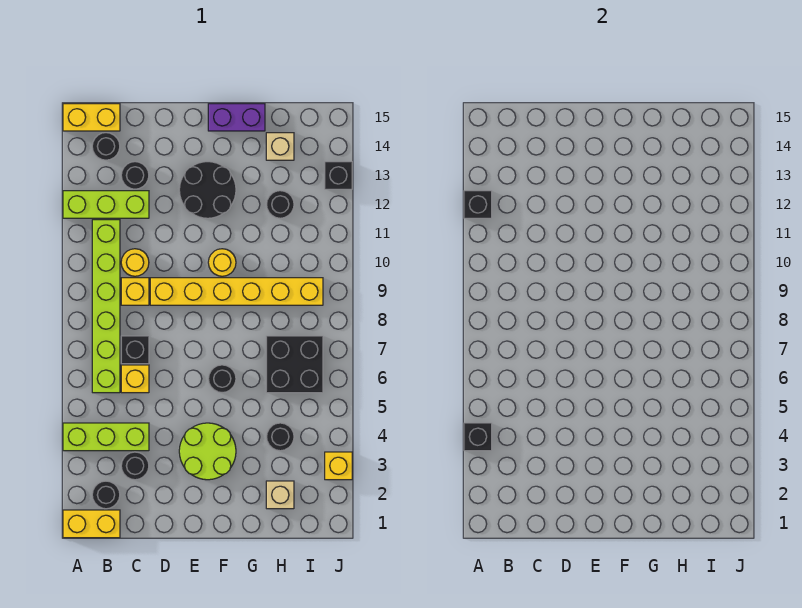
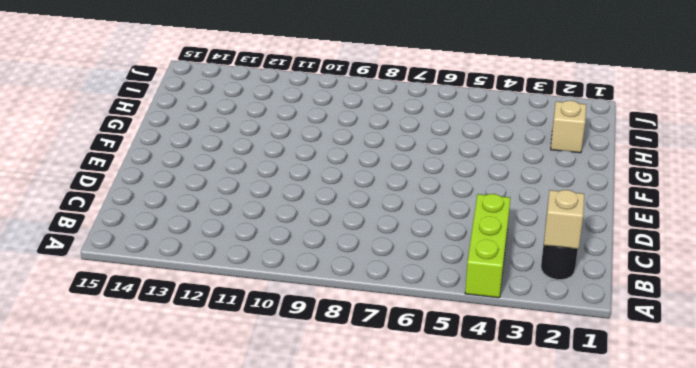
tan brick B2 level 2 -> tan brick H14 level 1
none -> yellow brick A1:B1 level 1
none -> lime brick A12:C12 level 1
none -> yellow brick A15:B15 level 1

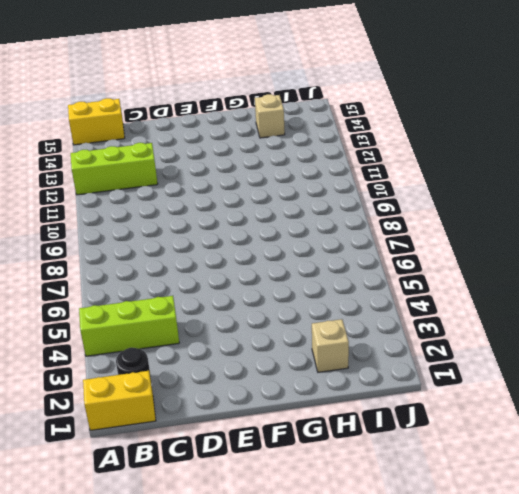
none -> lime brick B6:B11 level 1
none -> black round brick B14 level 1
none -> black round brick C3 level 1

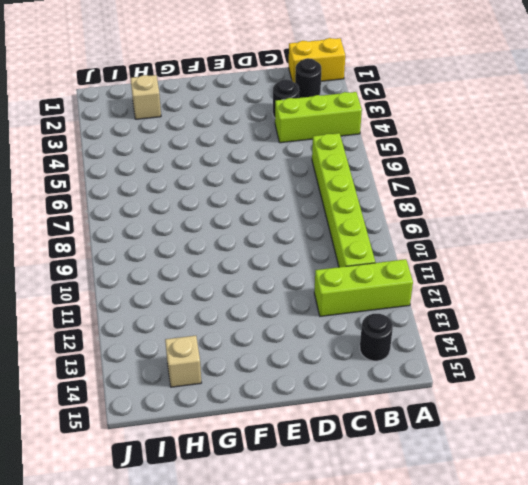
none -> yellow brick A15:B15 level 1
none -> yellow brick C6 level 1
none -> black brick C7 level 1

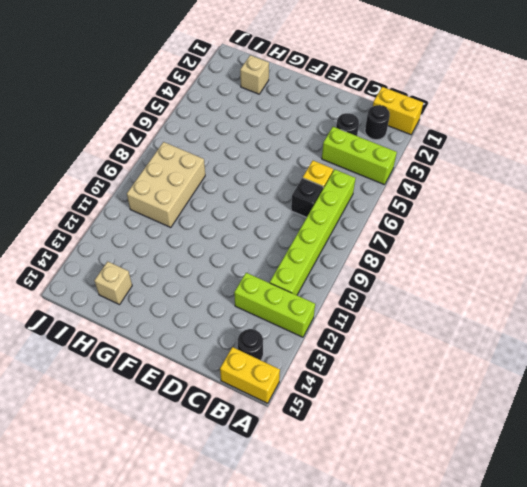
tan brick H8:I10 level 1 -> yellow brick D9:I9 level 1
none -> yellow brick C9 level 1
none -> yellow round brick C10 level 1
none -> black round brick C13 level 1

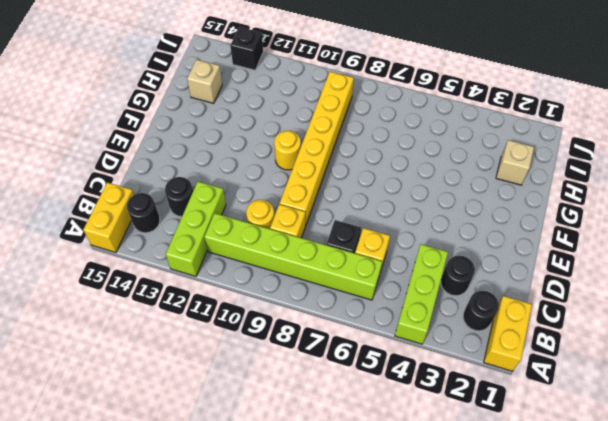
none -> lime round brick E3:F4 level 1
none -> black round brick E12:F13 level 1
none -> black round brick F6 level 1

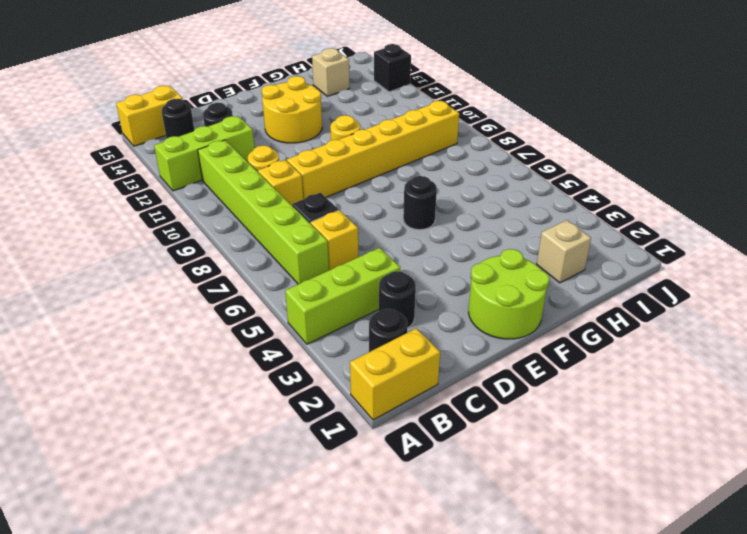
lime round brick E1:F2 level 1 -> lime round brick E3:F4 level 1
yellow round brick E12:F13 level 1 -> black round brick E12:F13 level 1
none -> purple brick F15:G15 level 1
none -> black round brick H4 level 1
none -> black brick H6:I7 level 1

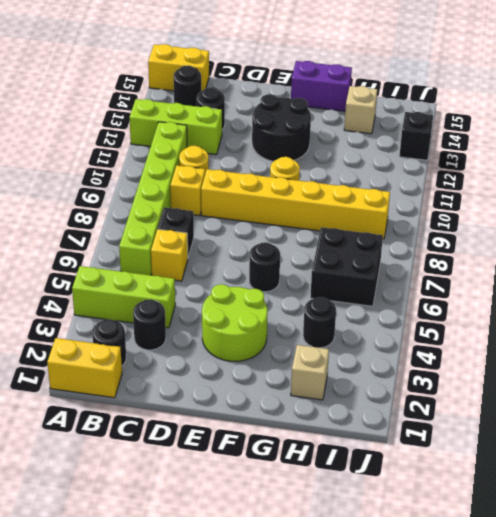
none -> black round brick H12 level 1
none -> yellow brick J3 level 1
none -> black brick A4 level 2

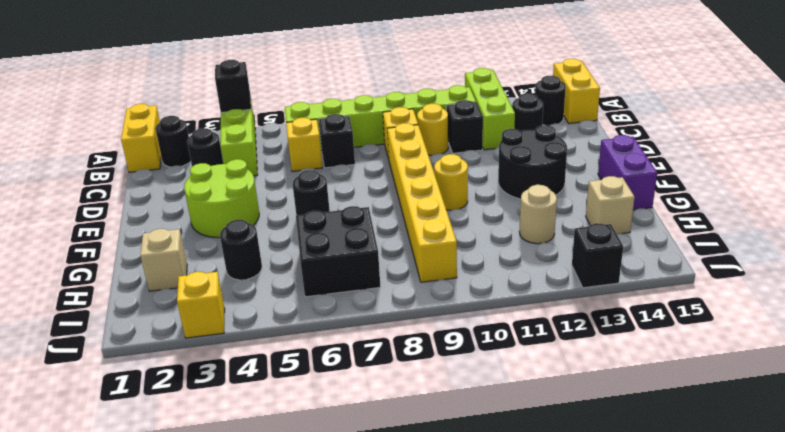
black brick C11 level 1 -> black brick A12 level 2
tan round brick H12 level 1 -> black round brick H12 level 1

